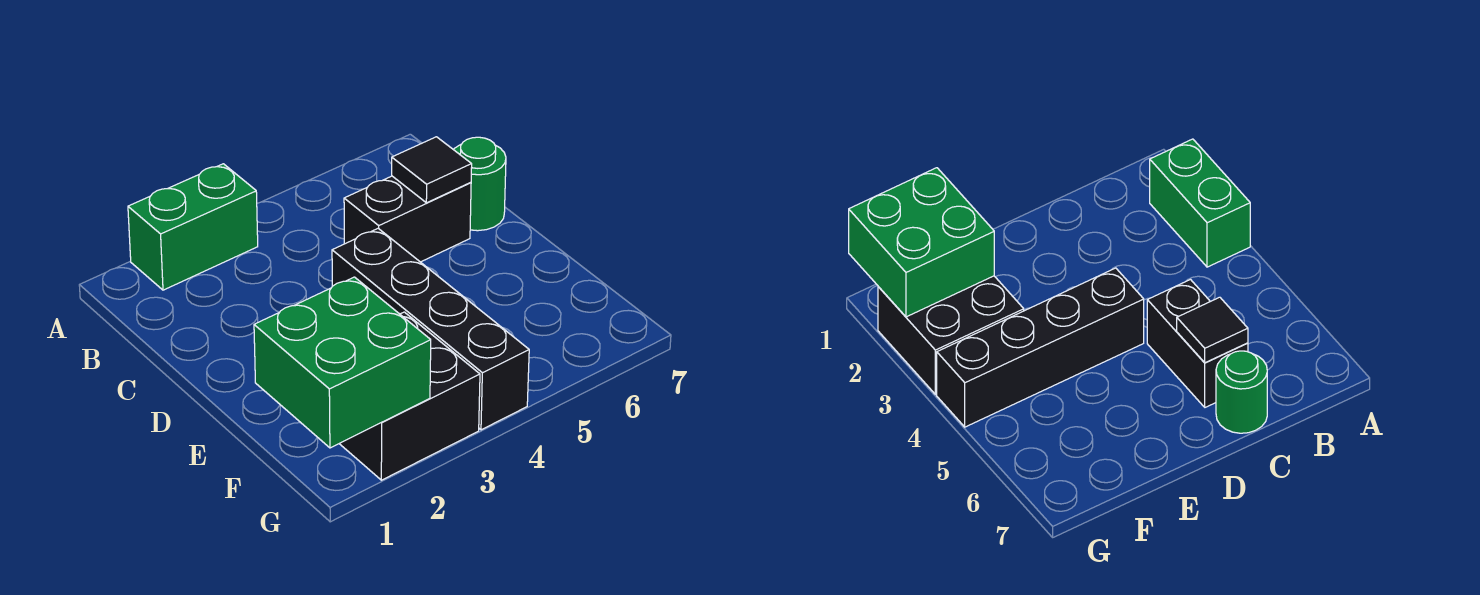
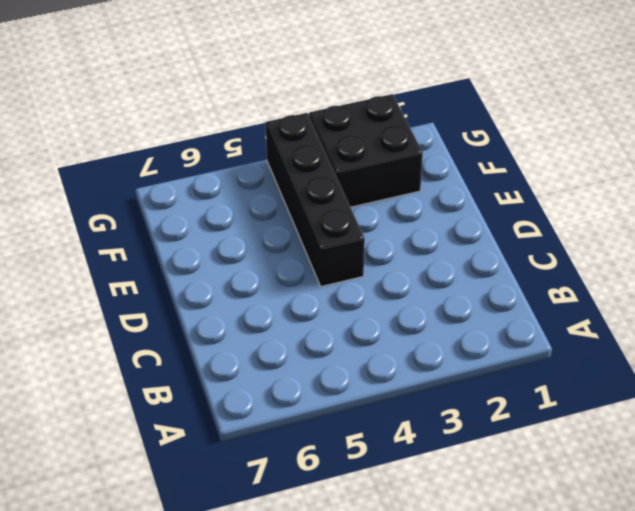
none -> green brick A2:A3 level 1
none -> black brick C5:C6 level 1

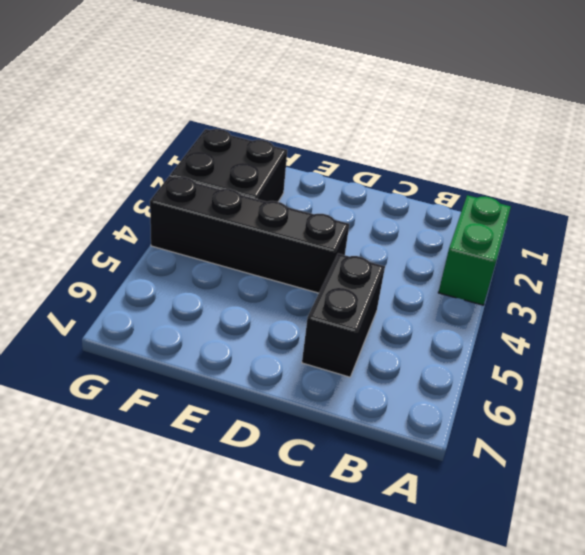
none -> green round brick C7 level 1
none -> black tile C6 level 2

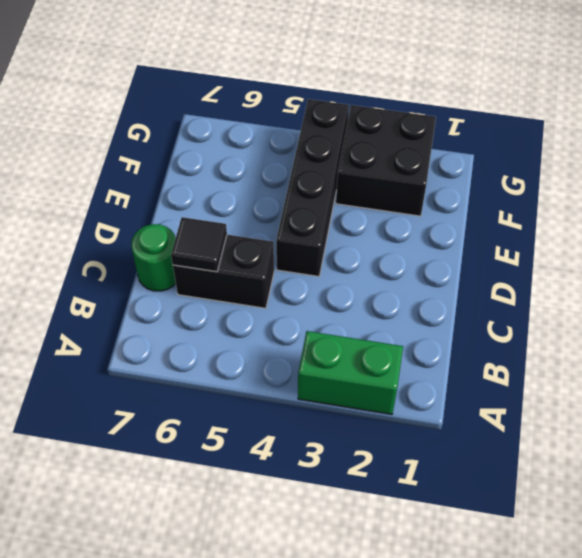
none -> green brick F1:G2 level 2

